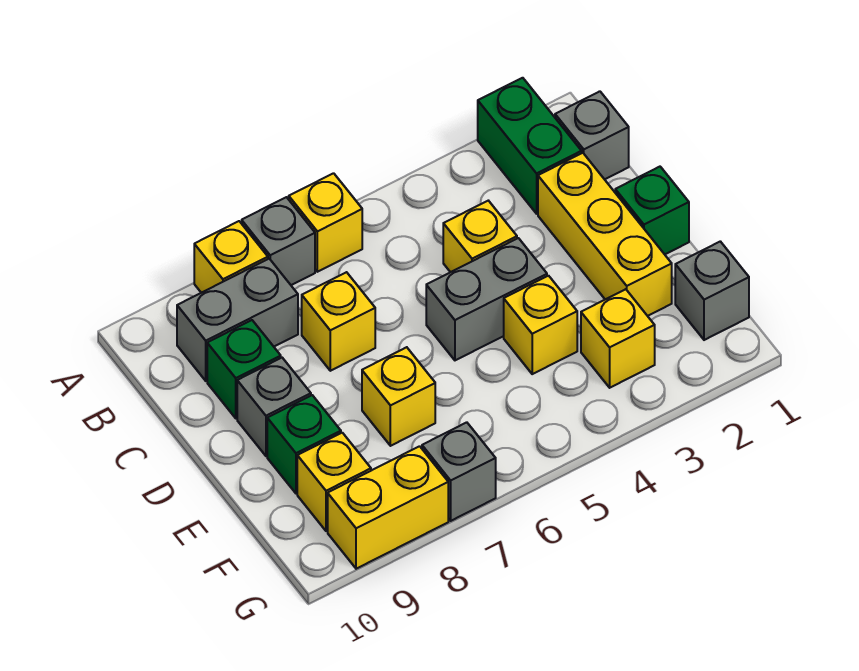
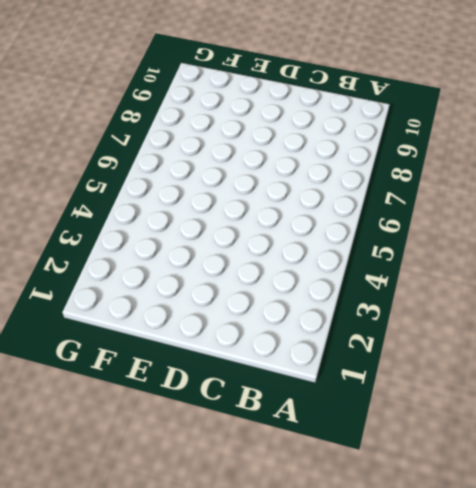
none -> green brick A2:B2 level 1
none -> yellow brick A6 level 1
none -> grey brick A7 level 1

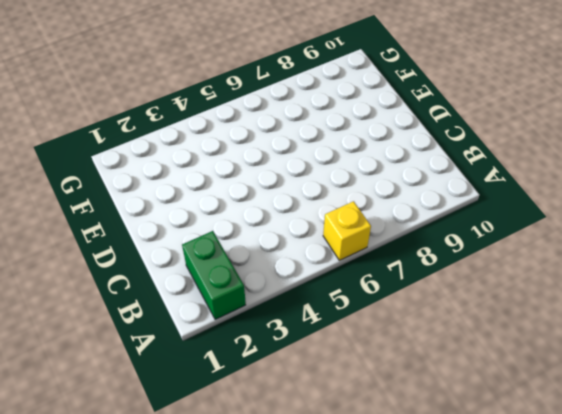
none -> grey brick A7 level 1
none -> yellow brick A8 level 1
none -> grey brick B1 level 1

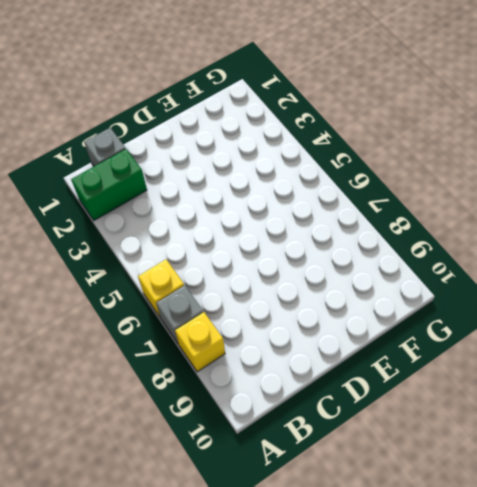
none -> grey brick B8:B9 level 1
none -> yellow brick C2:E2 level 1
none -> yellow brick C4 level 1

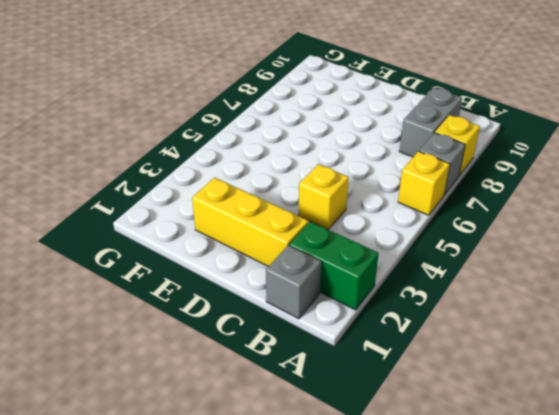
none -> yellow brick C7 level 1
none -> green brick C9 level 1
none -> green brick D1 level 1

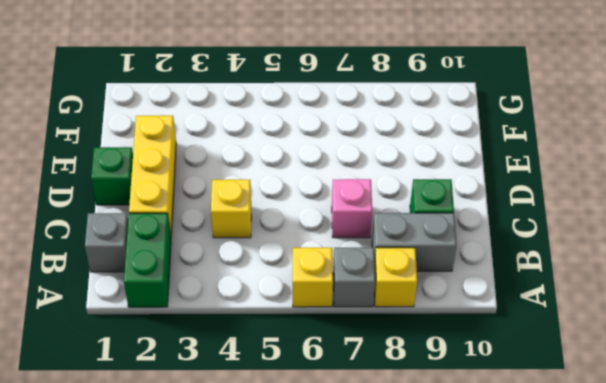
pink brick C7 level 1 -> yellow brick C7 level 1
none -> grey brick D4:D5 level 1
none -> grey brick D9 level 1
none -> yellow brick E4 level 1

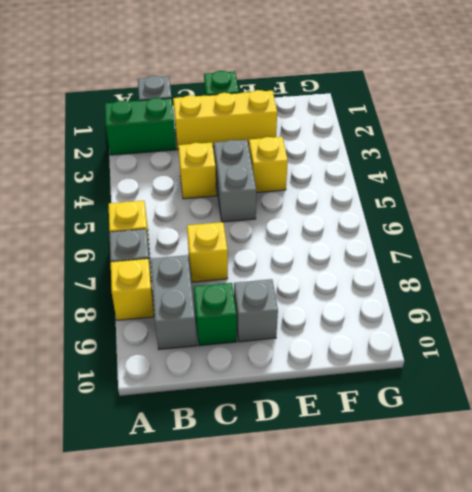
none -> yellow brick E7 level 1
none -> green brick E9 level 1
none -> grey brick F1 level 1

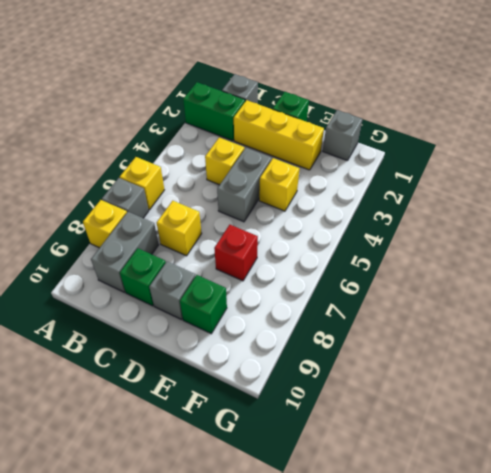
red brick E7 level 1 -> yellow brick E7 level 1
none -> yellow brick F3 level 1
none -> yellow brick F9 level 1
none -> grey brick G7 level 1

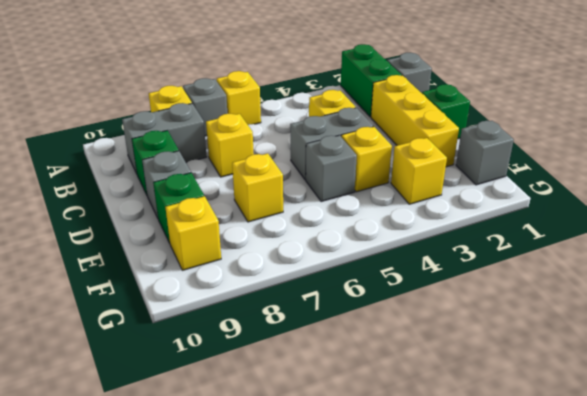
grey brick E5 level 1 -> grey brick G7 level 1
none -> yellow brick G8:G9 level 1

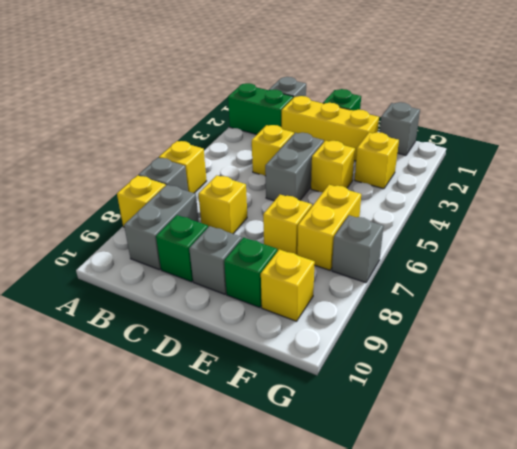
yellow brick F6:F7 level 1 -> yellow brick G8:G9 level 1

